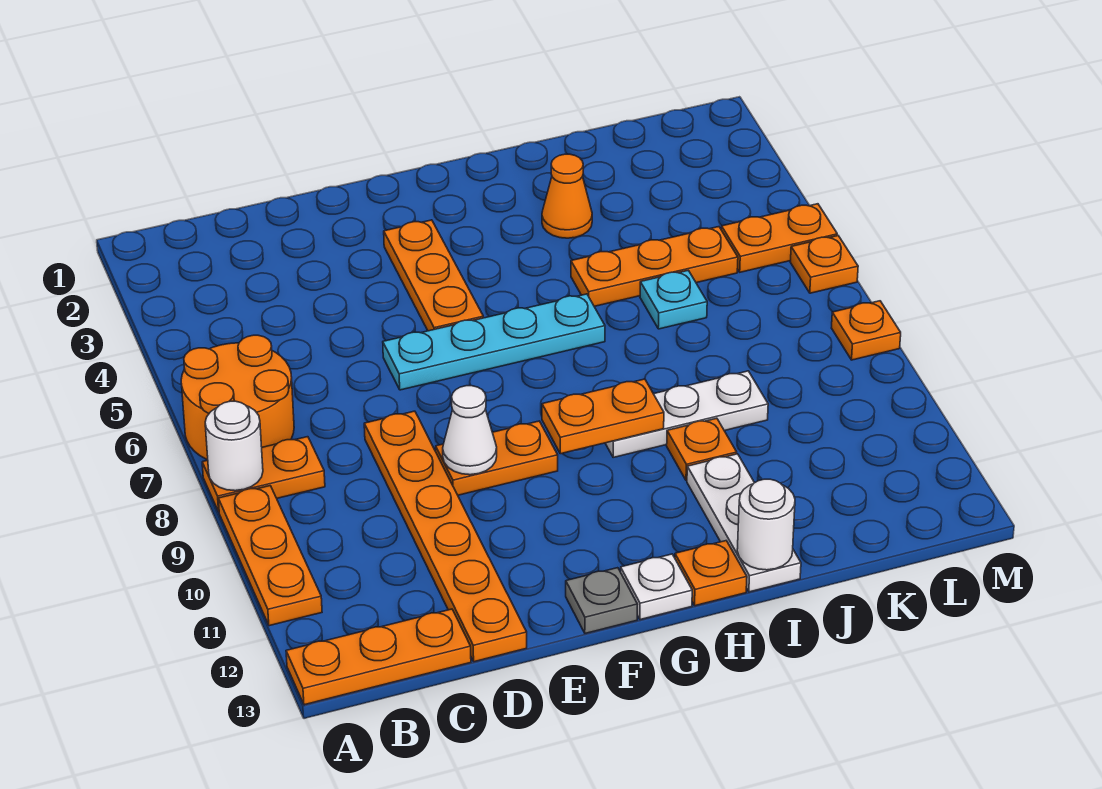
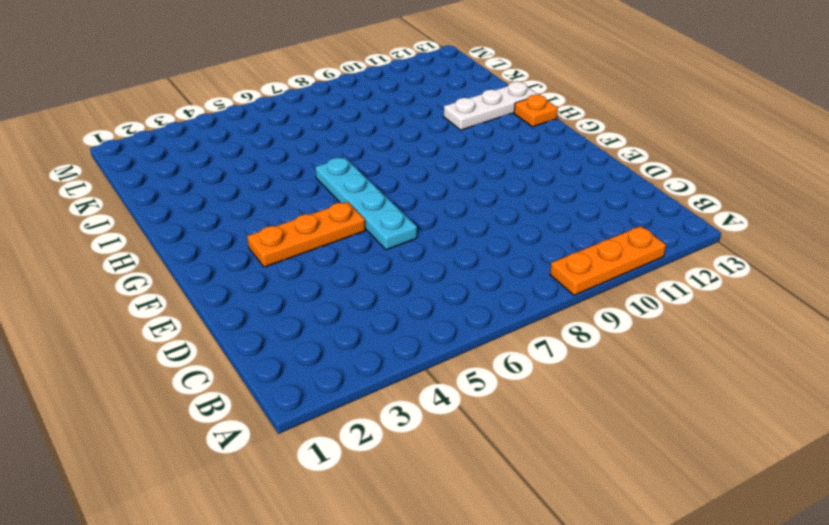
none -> orange round brick A6:B7 level 1
none -> orange plate A8:B8 level 1
none -> orange plate A13:C13 level 1

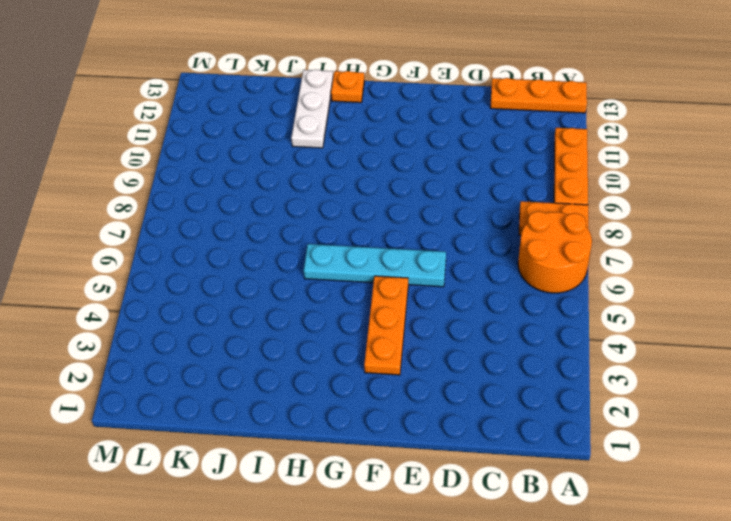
none -> orange plate D8:D13 level 1
none -> orange plate E9:F9 level 1
none -> grey plate F13 level 1

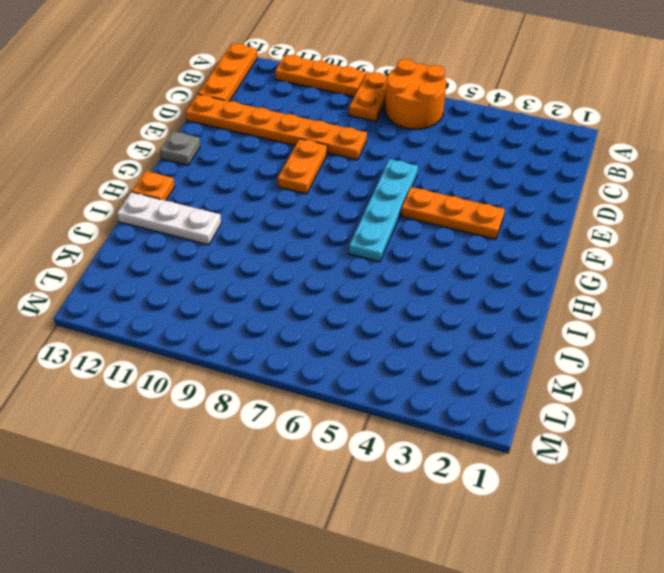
none -> white plate G13 level 1
none -> white plate H9:J9 level 1
none -> orange cone I3 level 1

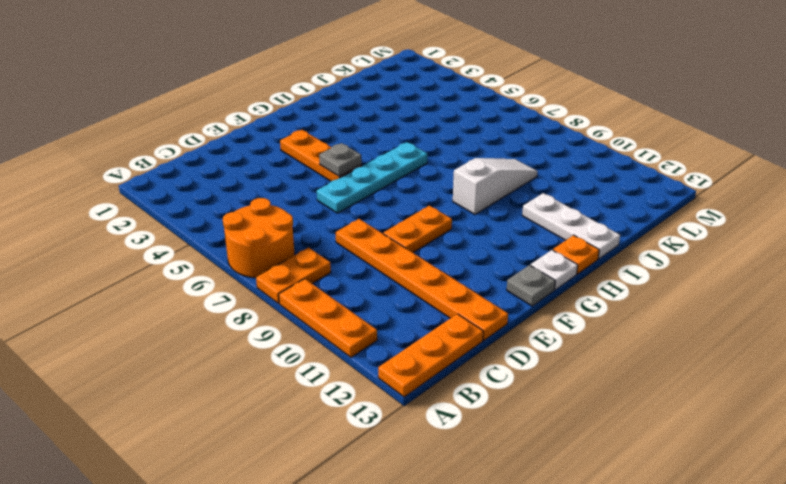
grey plate F5 level 2 -> none
white slope H9:J9 level 1 top H -> white plate H9:J9 level 1
none -> orange cone I3 level 1
none -> orange plate I5:K5 level 1
none -> orange plate I10 level 1

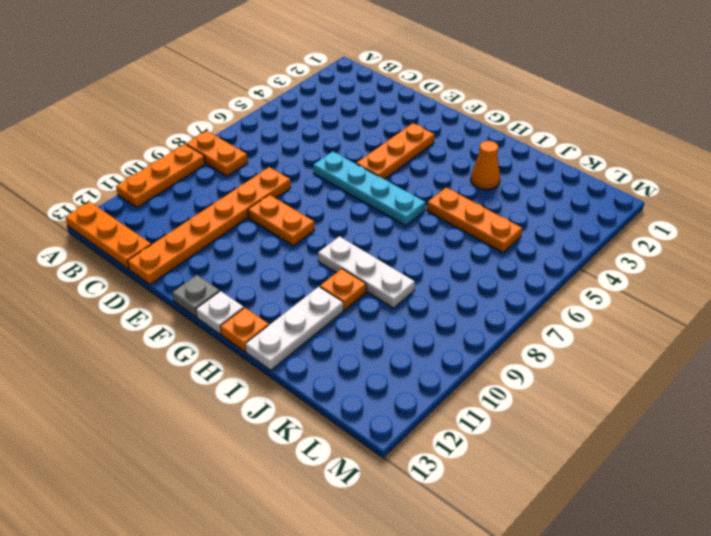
none -> orange round brick A6:B7 level 1
none -> cyan plate J6 level 1
none -> orange plate L5:M5 level 1

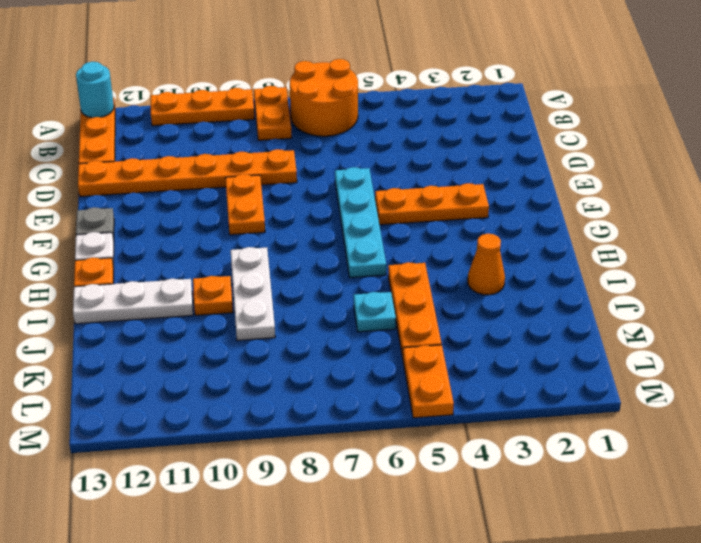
cyan round brick A13 level 2 -> none
none -> orange plate M6 level 1
none -> orange plate M8 level 1
none -> white round brick A8 level 2

